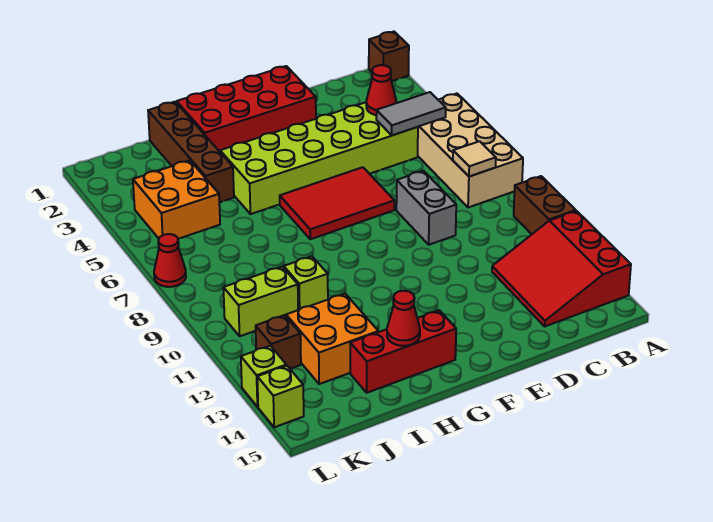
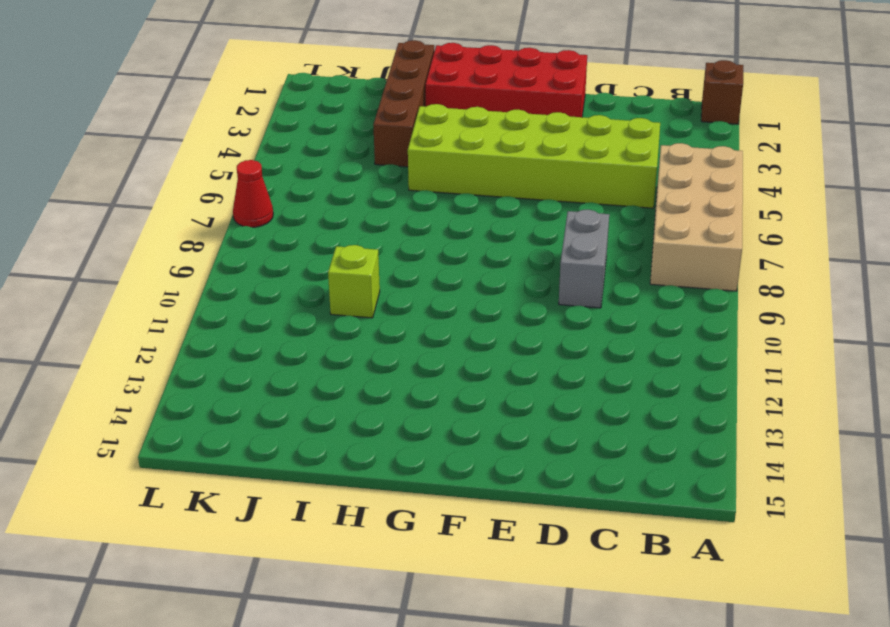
none -> brown brick A10:A11 level 1
none -> red slope A12:C14 level 1 top A
none -> red tile E6:G7 level 1

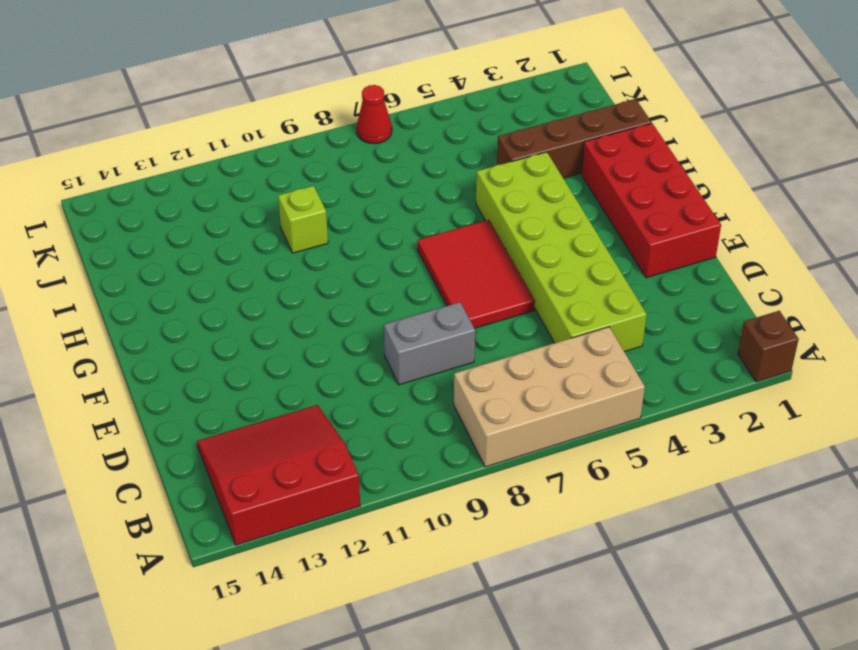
none -> brown brick A10:A11 level 1
none -> red brick G14:I14 level 1
none -> orange brick I12:J13 level 1

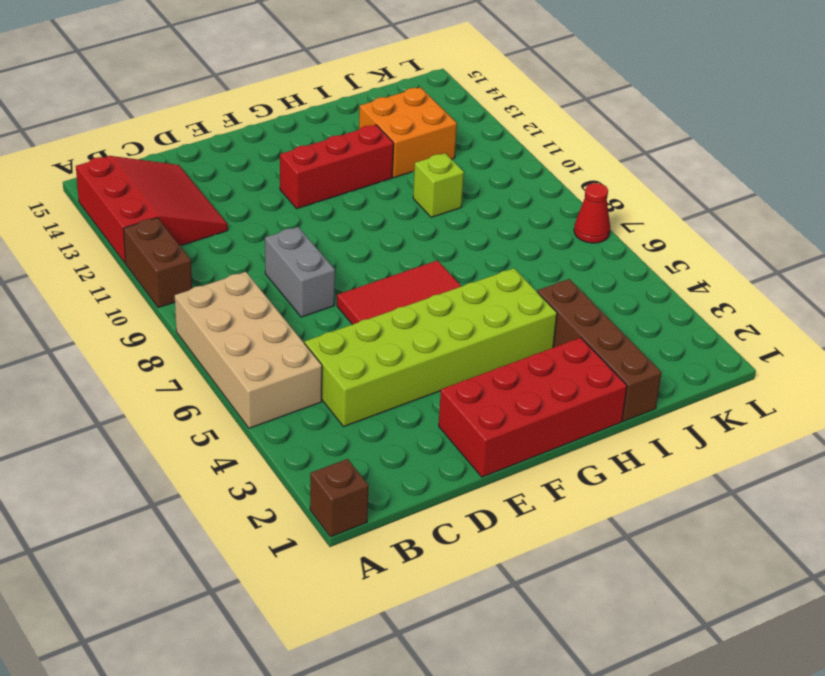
red brick F12:H12 level 1 -> red brick G14:I14 level 1
none -> orange brick J4:K5 level 1
none -> lime brick J10:K10 level 1
none -> brown brick K12 level 1

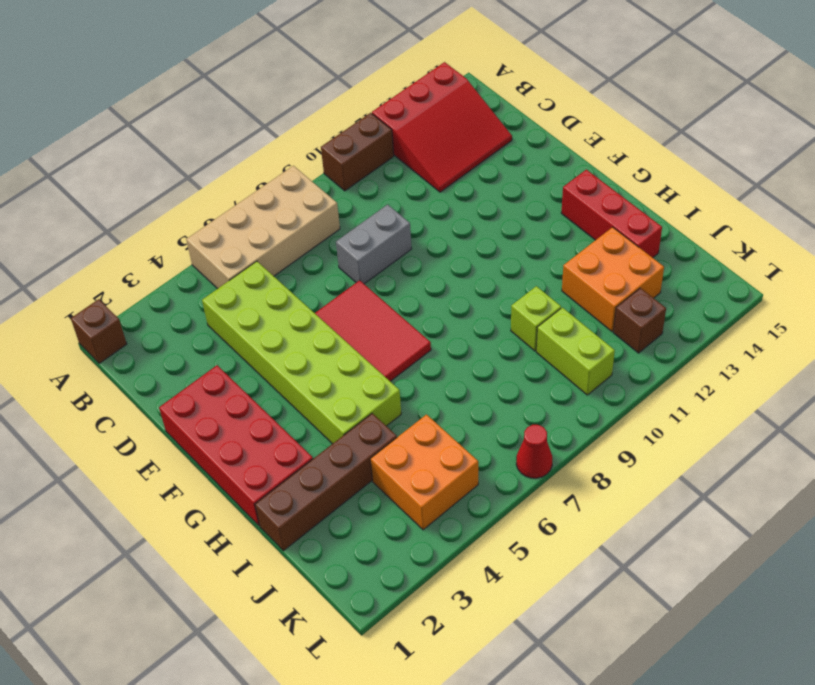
none -> lime brick L13 level 1
none -> lime brick L14 level 1
none -> grey tile B5:C5 level 2

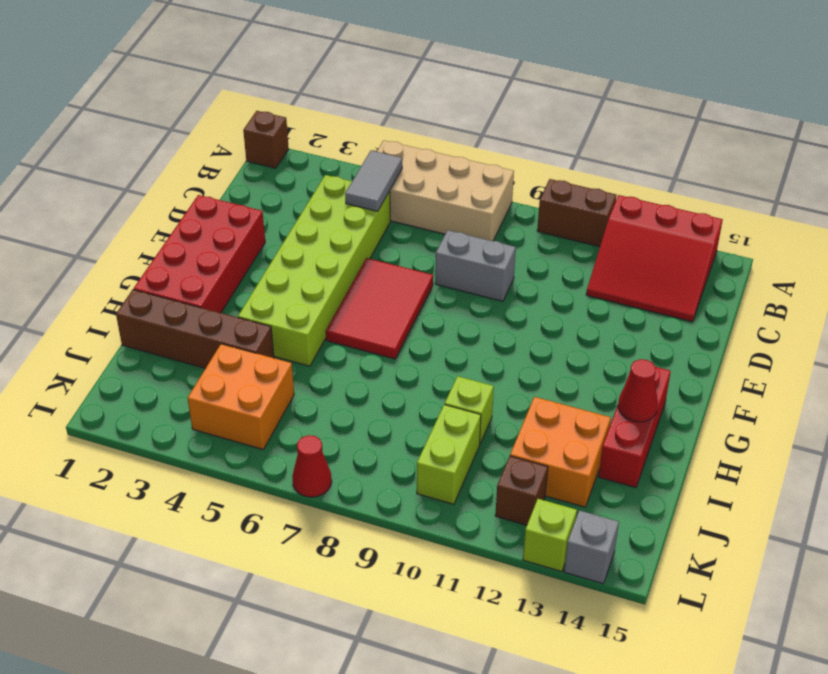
grey brick L14 level 1 -> lime brick L14 level 1
none -> tan tile B8 level 2
none -> red cone C4 level 2

